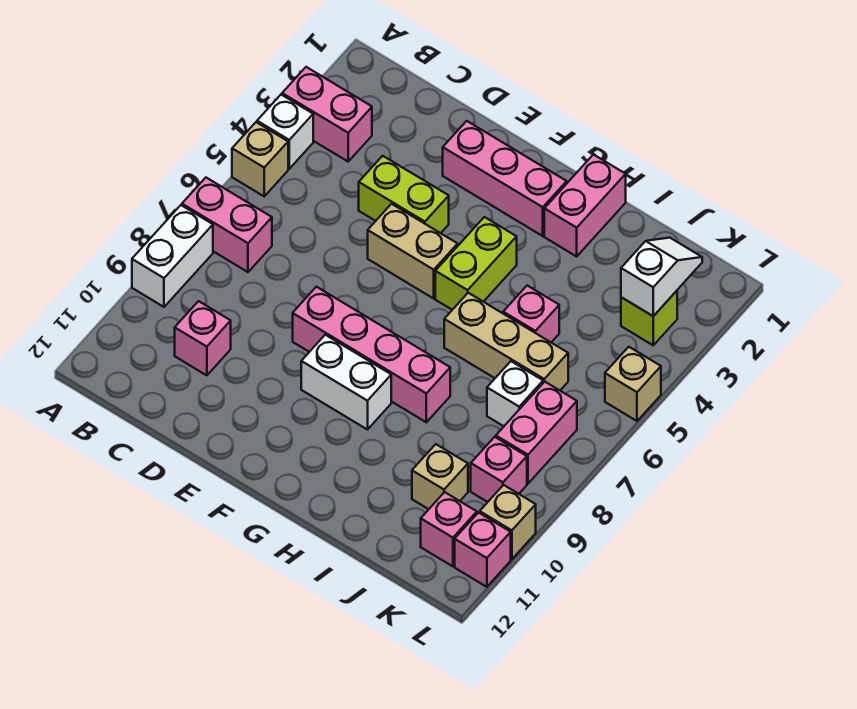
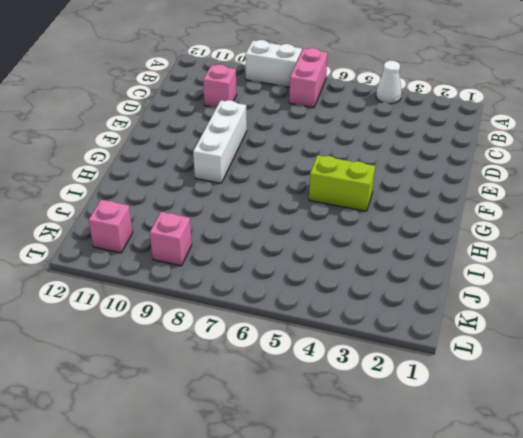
white cone A4 level 1 -> white brick A4 level 1
white brick E9:G9 level 1 -> white brick F9:G9 level 1
none -> pink brick A3:B3 level 1
none -> tan brick A5 level 1
none -> lime brick D4:E4 level 1

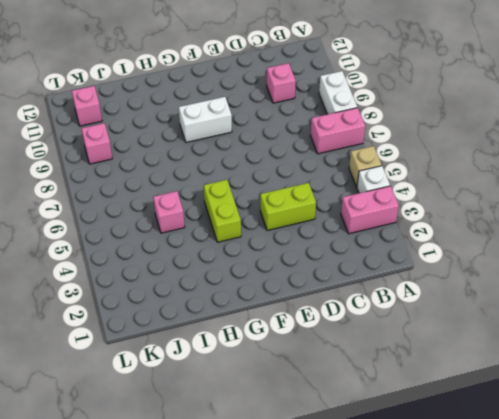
none -> pink brick E2:G2 level 1
none -> tan brick E5:F5 level 1
none -> pink brick E8:H8 level 1

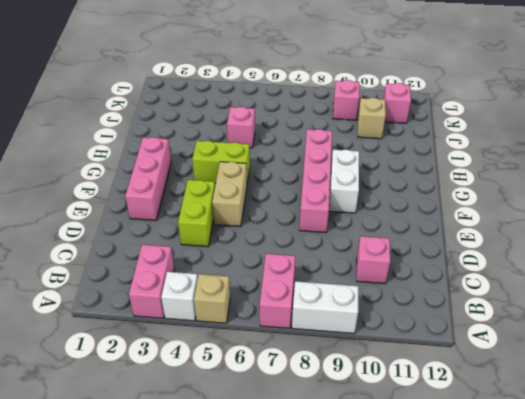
none -> pink brick H1:H2 level 1
none -> tan brick H6:J6 level 1
none -> white brick J7 level 1

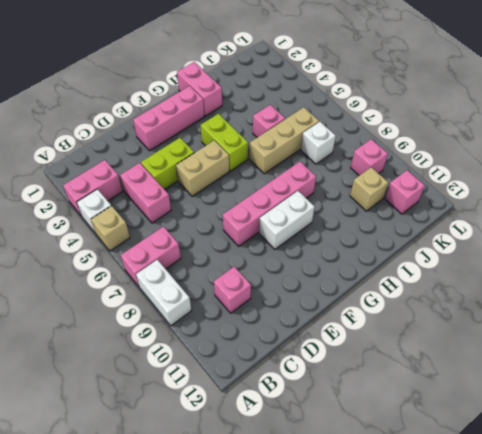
pink brick C4:C5 level 1 -> pink brick K7:K8 level 1
none -> lime brick K3 level 1
none -> tan brick L5 level 1
none -> tan brick L10 level 1

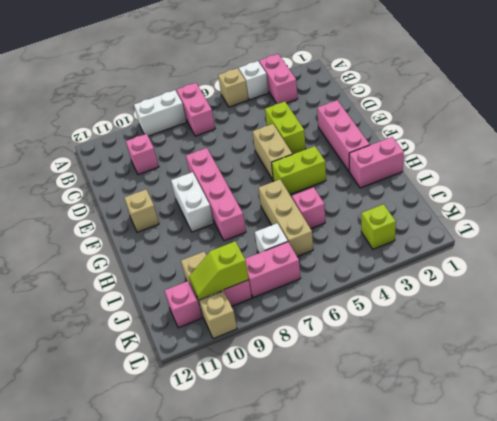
tan brick F11 level 1 -> tan brick L5 level 1
lime slope K9:K10 level 2 top 9 -> none
none -> pink brick L11 level 1
none -> white slope K2:K3 level 2 top 3

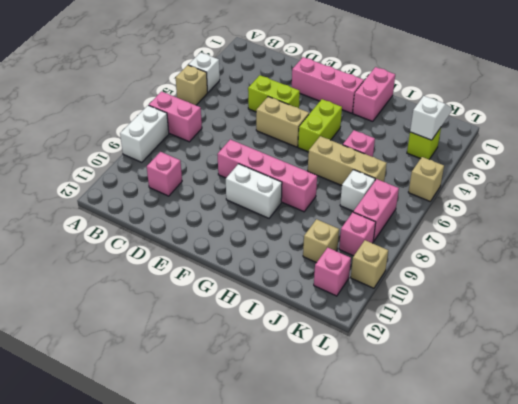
none -> pink brick A3:B3 level 1
none -> pink brick L11 level 1

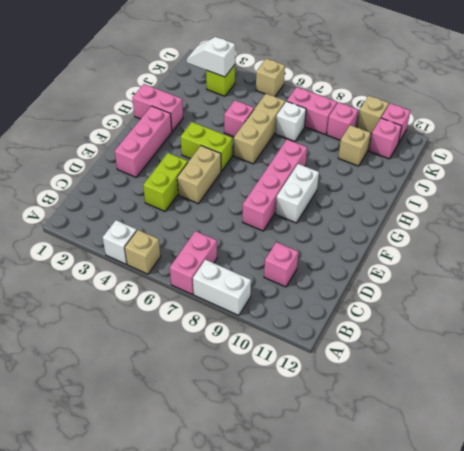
none -> pink brick A3:B3 level 1

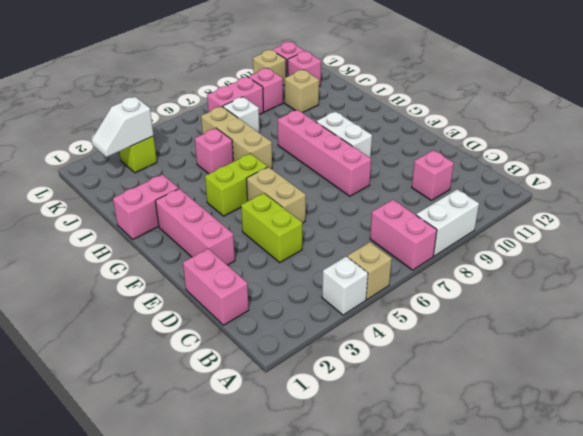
pink brick C1:D1 level 1 -> pink brick A3:B3 level 1
none -> tan brick L5 level 1

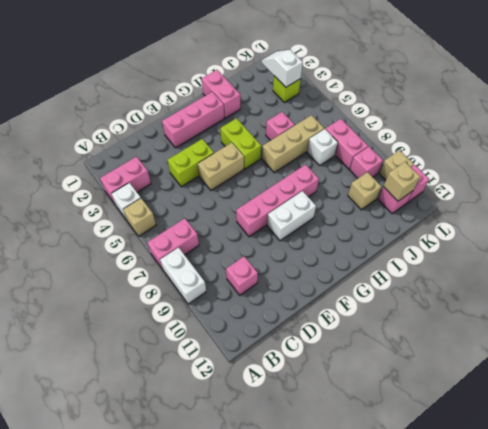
tan brick K11 level 2 -> tan brick L5 level 1

